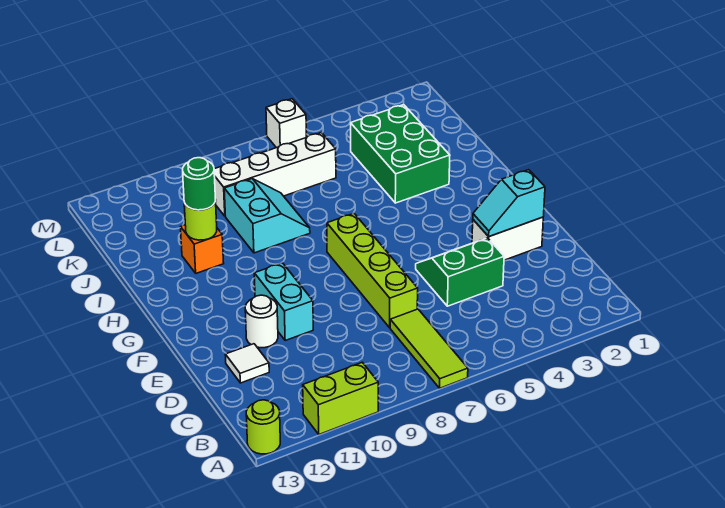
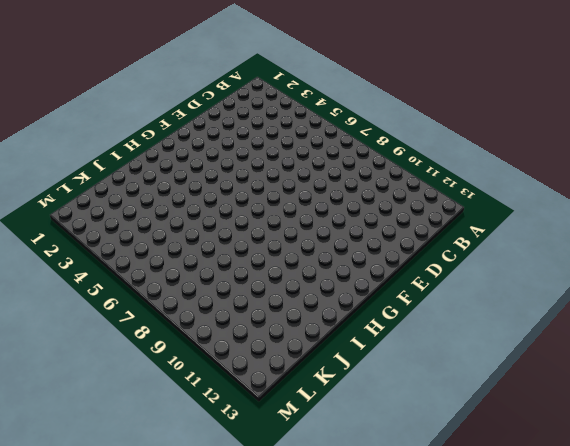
none -> lime tile A7:C7 level 1
none -> lime brick A10:A11 level 1
none -> lime round brick A13 level 1

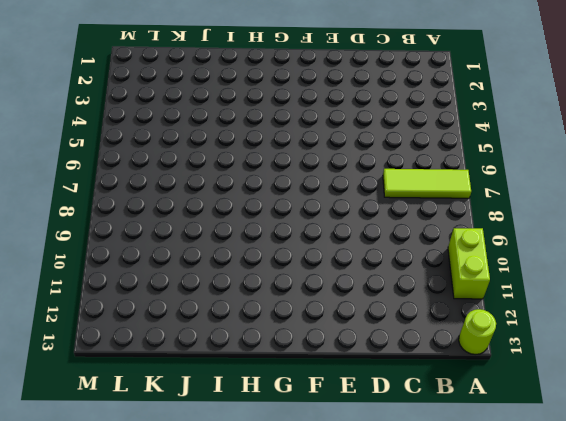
none -> green slope D4:E5 level 1 top D
none -> lime brick D7:G7 level 1
none -> white tile D12 level 1

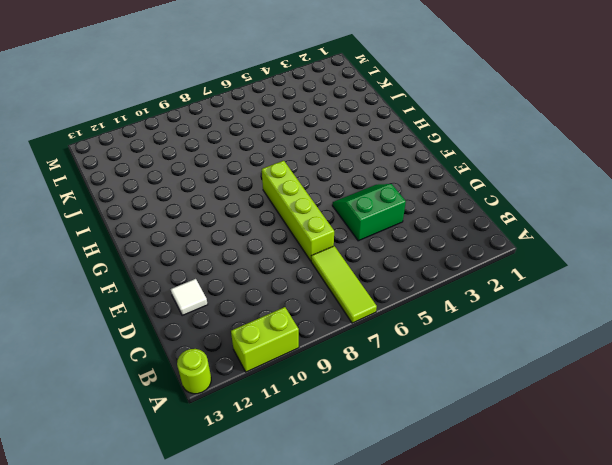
none -> white brick E2:E3 level 1
none -> cyan brick E10:F10 level 1
none -> white round brick E11 level 1

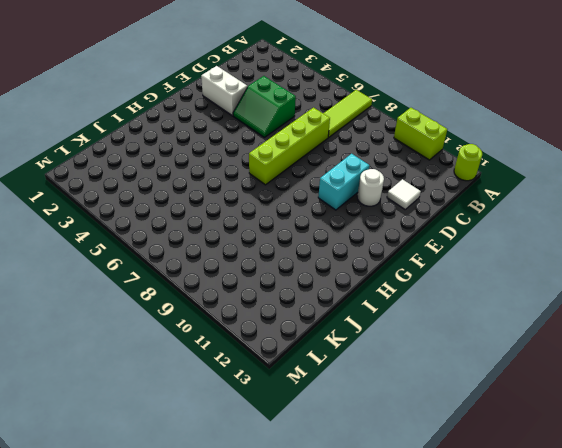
none -> green brick I3:K4 level 1
none -> cyan slope I8:J9 level 1 top 9
none -> orange brick I11 level 1

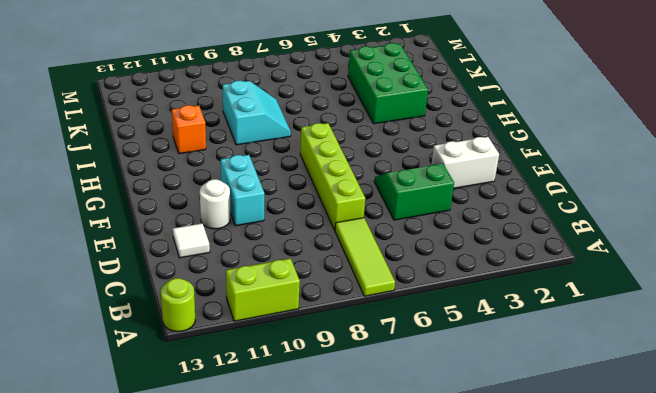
none -> white brick K6:K9 level 1
none -> white brick M6 level 1
none -> cyan slope E2:E3 level 2 top 2

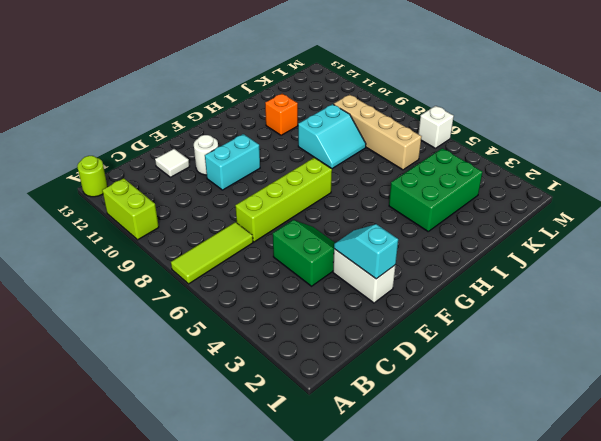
tan brick K6:K9 level 1 -> white brick K6:K9 level 1
none -> lime round brick I11 level 2
none -> green round brick I11 level 3

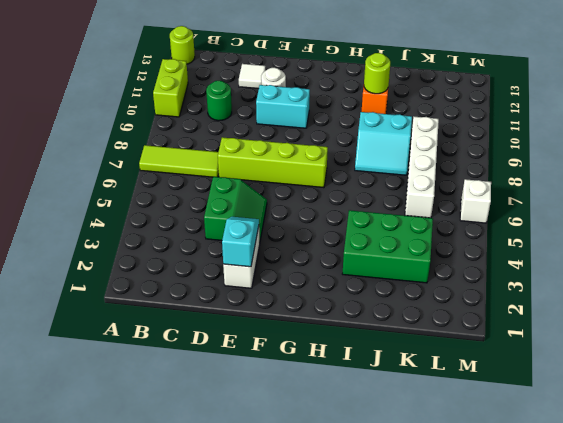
green round brick C10 level 1 -> green round brick I11 level 3

